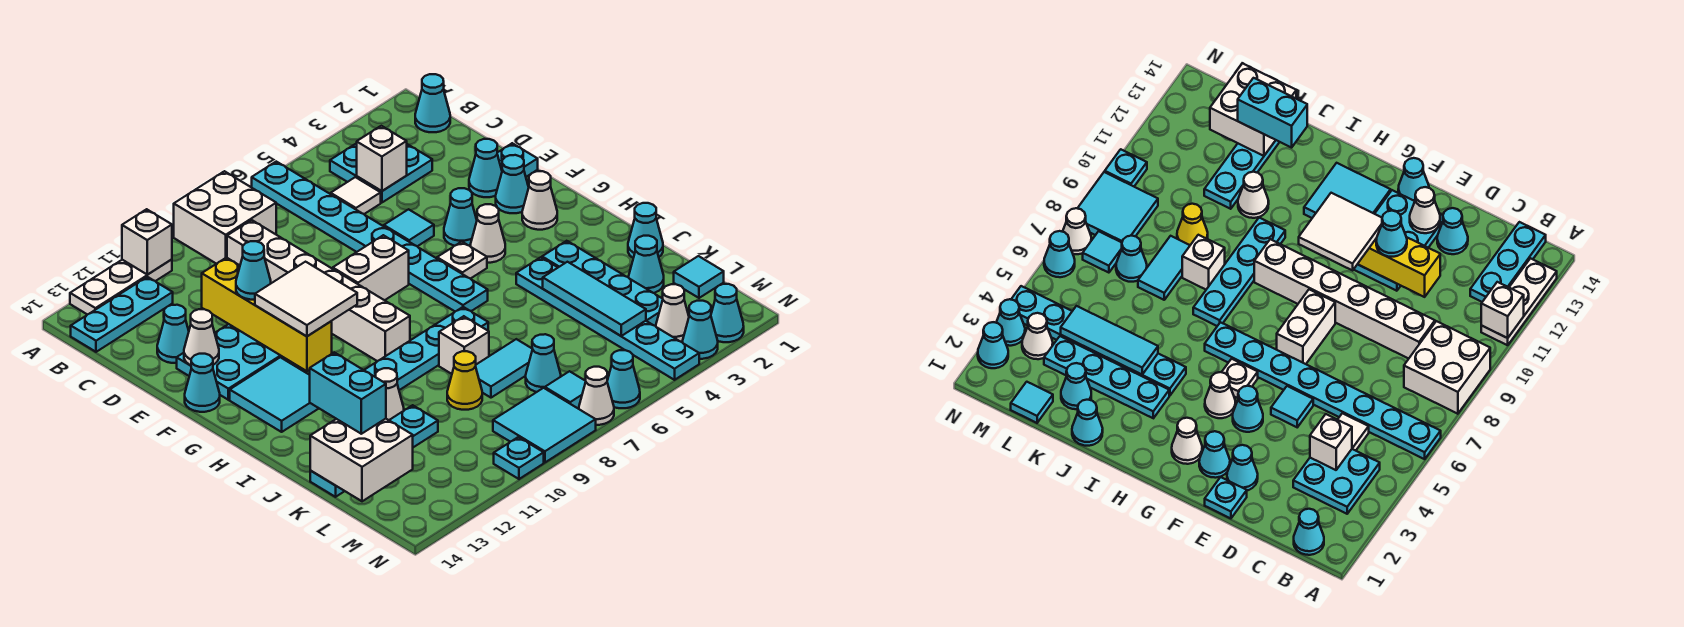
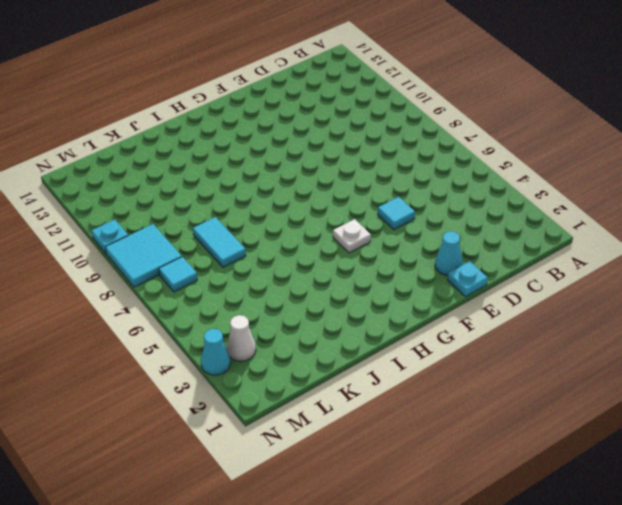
none -> cyan plate A6:H6 level 1
none -> white brick A8:B9 level 1
none -> white plate A11:A13 level 1
none -> cyan cone B1 level 1

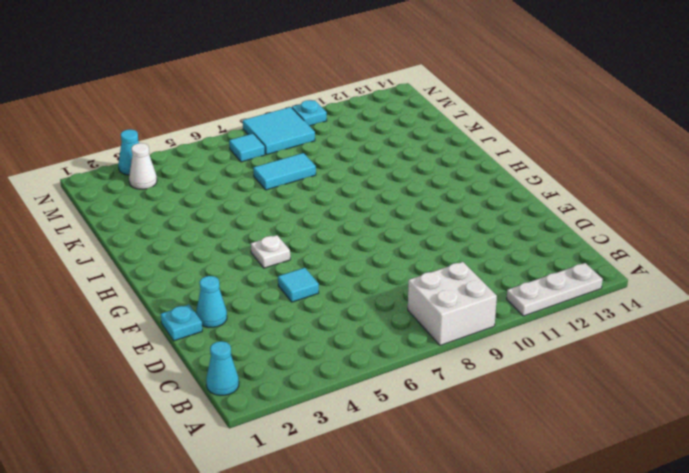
none -> cyan plate A6:H6 level 1
none -> cyan plate B3:C4 level 1
none -> cyan plate B12:B14 level 1
none -> white tile C5 level 1

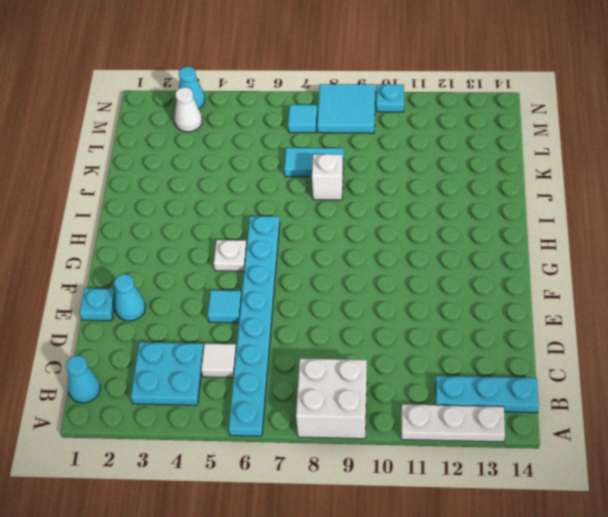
none -> white brick C9:H9 level 1
none -> cyan cone D13 level 1
none -> cyan plate E11:F13 level 1
none -> cyan cone F2 level 1

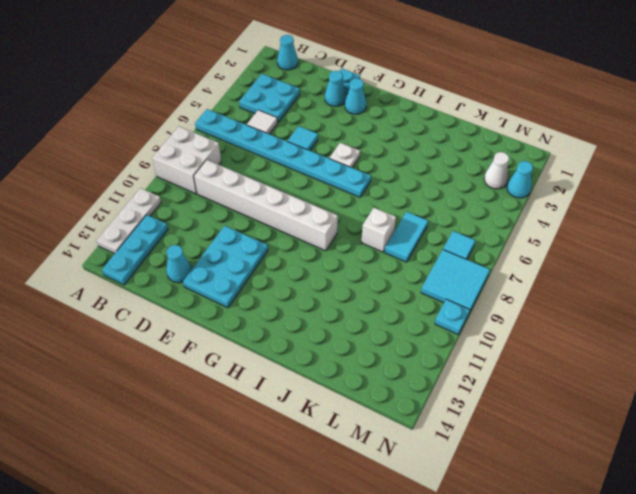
none -> cyan cone F4 level 1
none -> white brick F7:F8 level 1
none -> cyan cone F14 level 1
none -> white cone G2 level 1

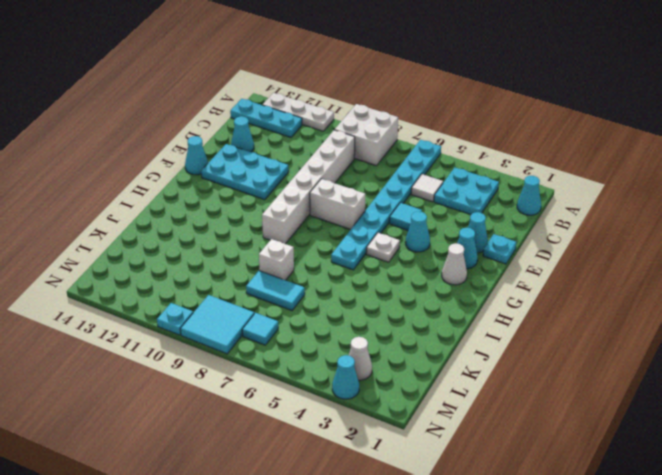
none -> white cone G4 level 1
none -> cyan tile G12:H13 level 1
none -> cyan plate I3:L3 level 1
none -> cyan plate I4:N4 level 1

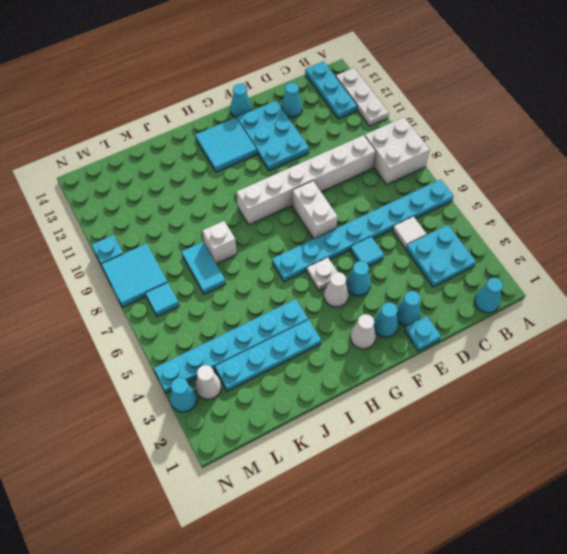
none -> cyan plate I7:I10 level 1
none -> cyan cone J1 level 1
none -> white cone J11 level 1
none -> cyan cone K2 level 1

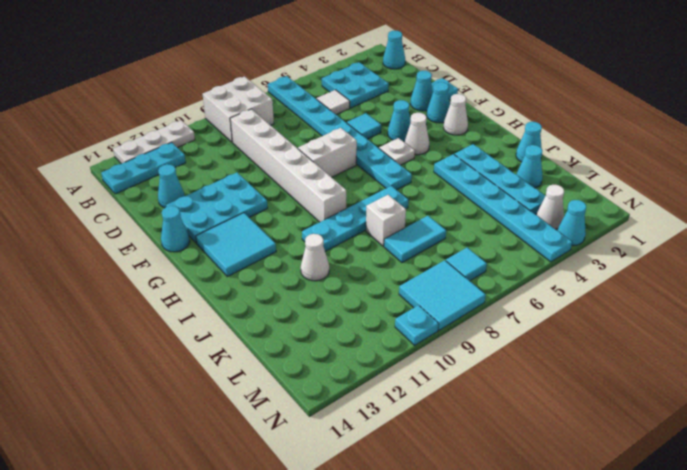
none -> yellow cone K9 level 1
none -> cyan plate K11:K14 level 1
none -> cyan tile L1 level 1
none -> cyan cone L7 level 1

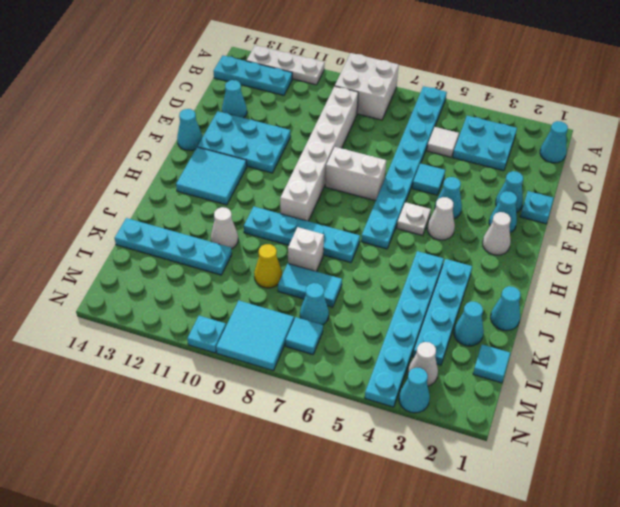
none -> cyan cone N2 level 1
none -> cyan cone N6 level 1
none -> white cone N7 level 1
none -> white brick A11 level 2

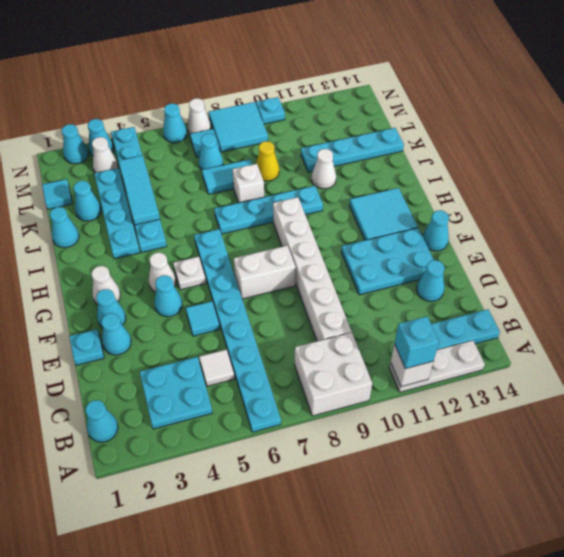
cyan brick A11 level 3 -> none
none -> white brick C4 level 2
none -> yellow brick D11:G11 level 2
none -> white cone E13 level 2
none -> white brick K13:L14 level 2

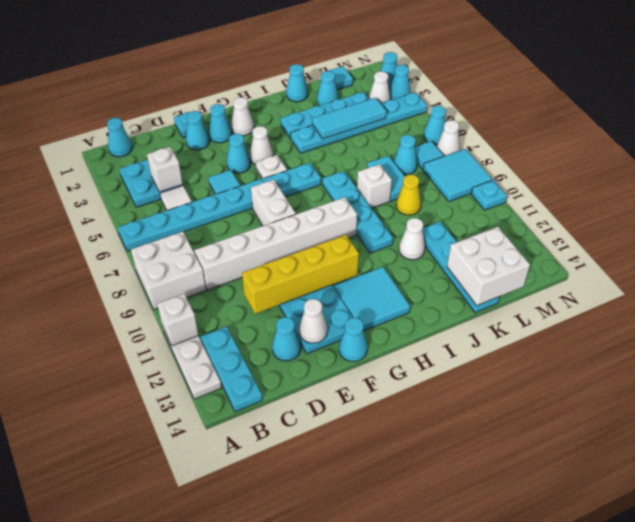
none -> cyan cone E11 level 3
none -> white tile F10:G11 level 3
none -> cyan brick J13:K13 level 3

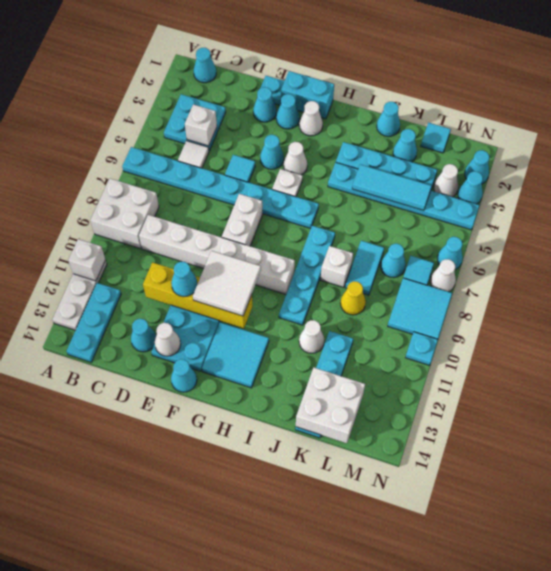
cyan brick F1:G1 level 1 -> cyan brick J13:K13 level 3

